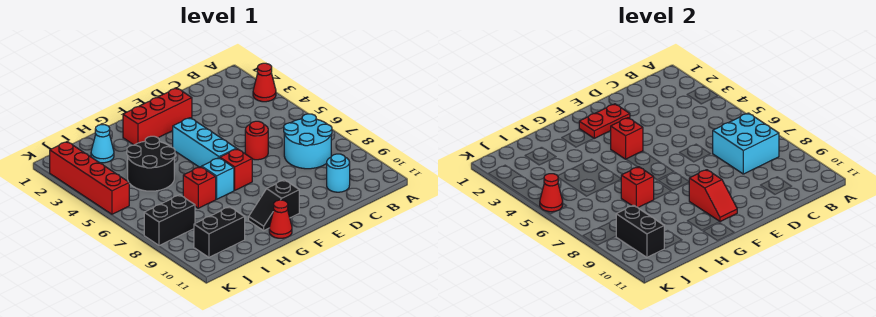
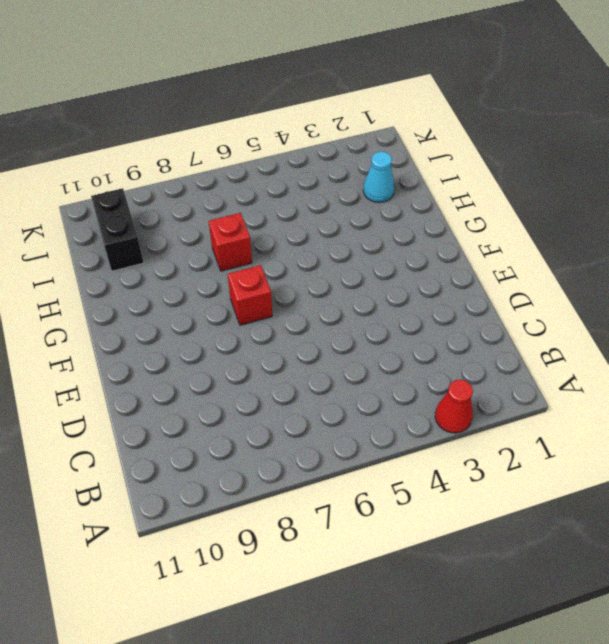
none -> cyan round brick B7:C8 level 1
none -> cyan round brick C10 level 1
none -> red round brick D6 level 1

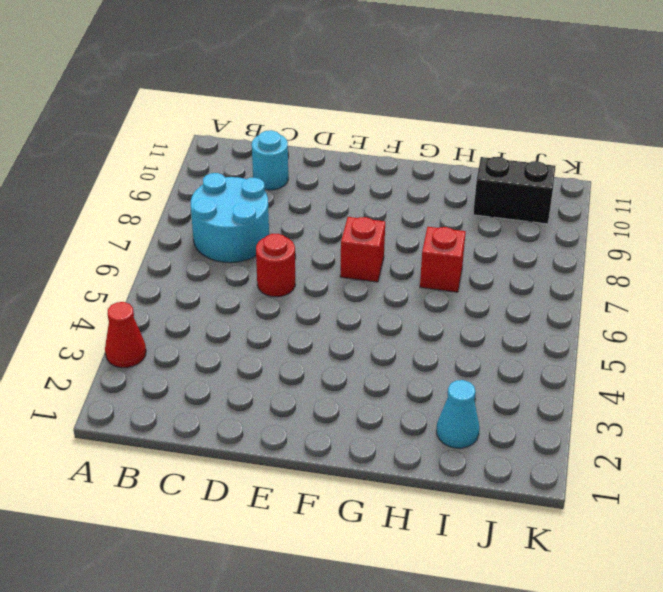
none -> red brick E2:G2 level 1
none -> cyan brick F4:F6 level 1
none -> black slope F10:G10 level 1 top F

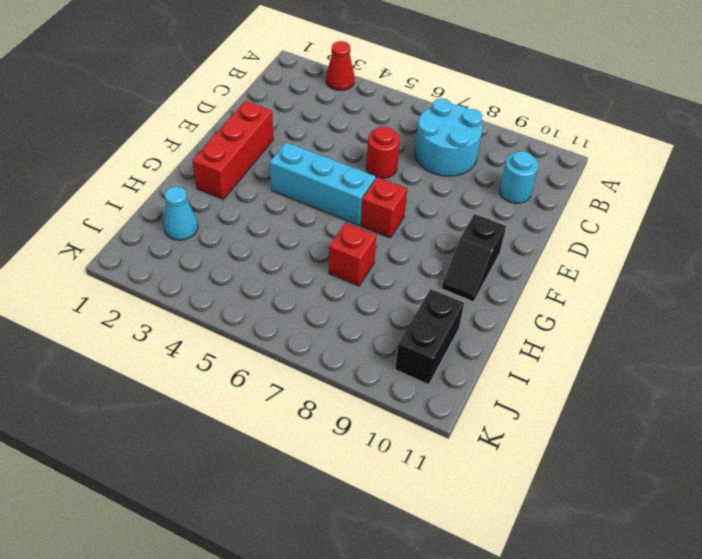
none -> cyan brick G7 level 1
none -> red cone G11 level 1
none -> black round brick H4:I5 level 1

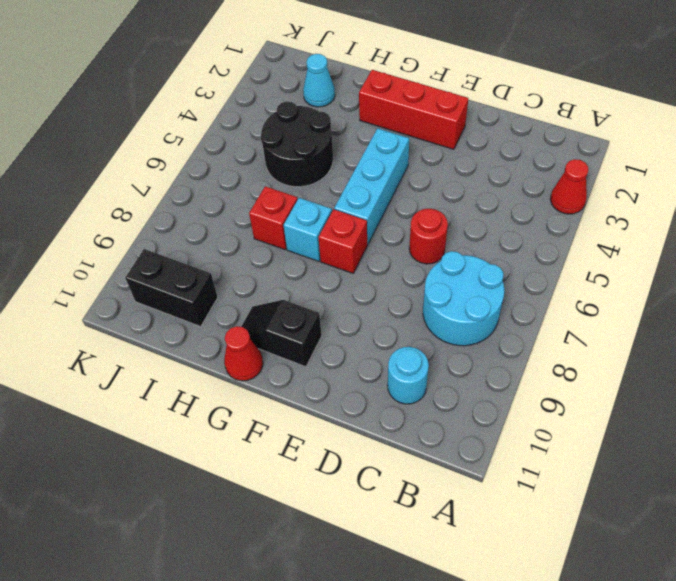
none -> black brick J8:K8 level 1
none -> red brick K2:K5 level 1
none -> cyan brick B7:C8 level 2

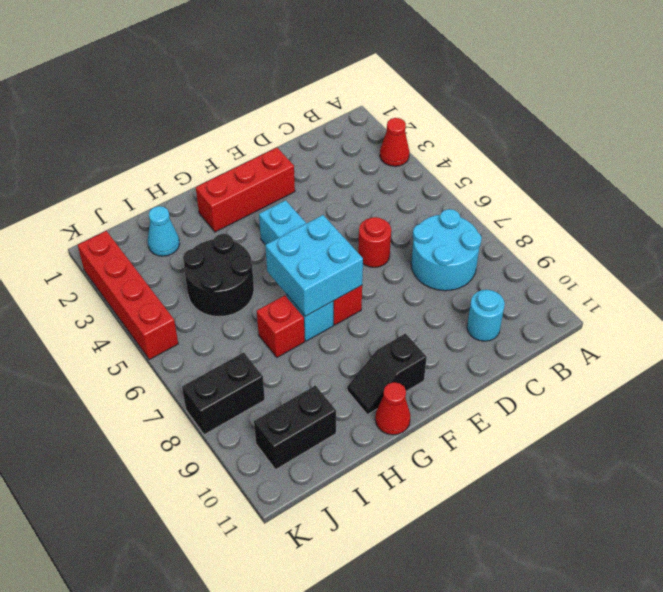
cyan brick F6:G7 level 2 -> cyan brick B7:C8 level 2
none -> red plate E2:F2 level 2
none -> red brick F4 level 2
none -> red slope F9:F10 level 2 top 9

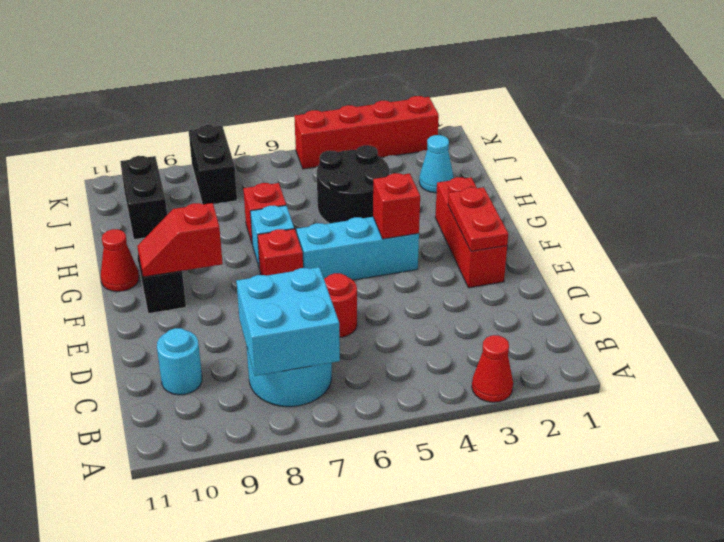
none -> red brick H7 level 2
none -> black brick J9:J10 level 2
none -> red cone K5 level 2

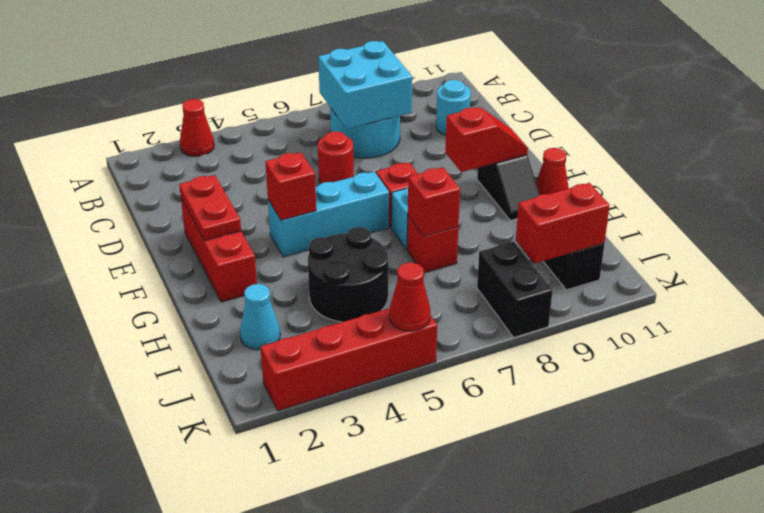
red brick J9:J10 level 2 -> black brick J9:J10 level 2

